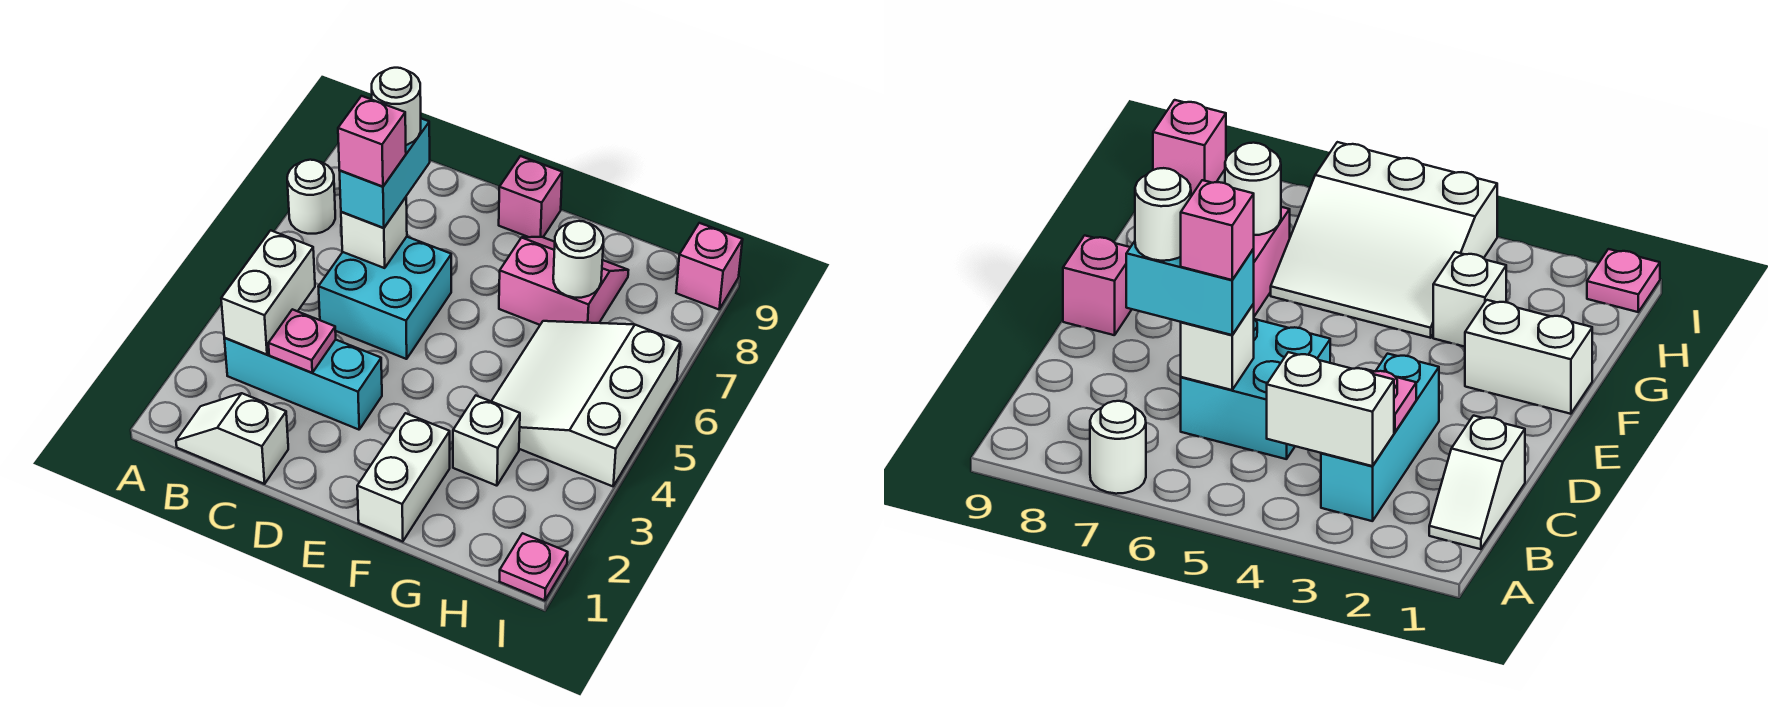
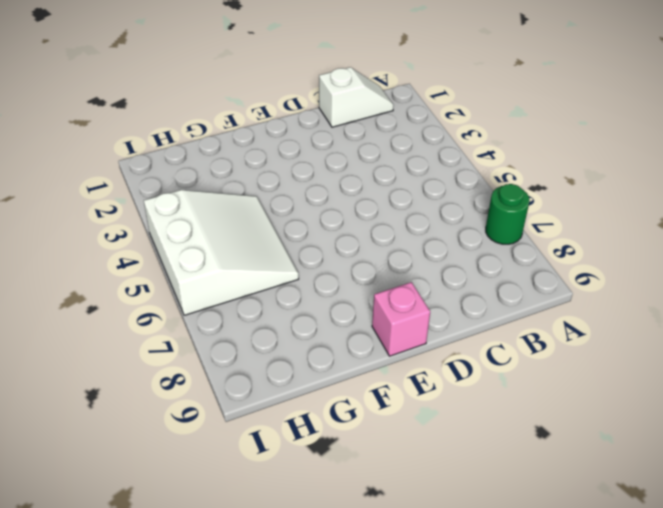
green round brick A7 level 1 -> white round brick A7 level 1
none -> cyan brick B3:D3 level 1
none -> cyan brick C5:D6 level 1
none -> white brick F1:F2 level 1

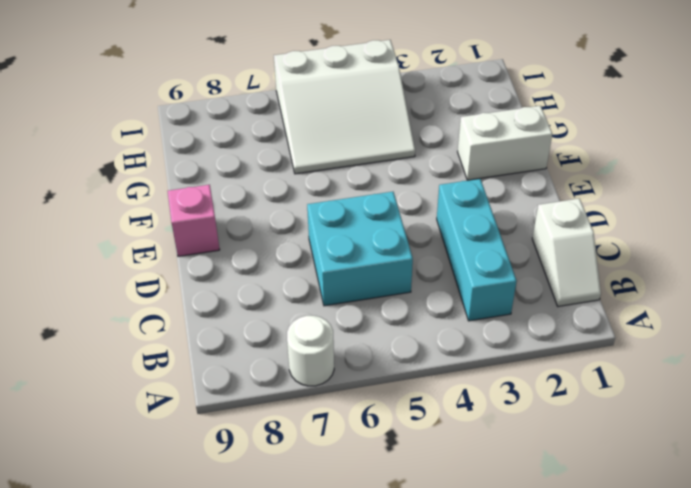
none -> pink slope F7:G8 level 1 top 7
none -> white brick G3 level 1
none -> pink plate I1 level 1

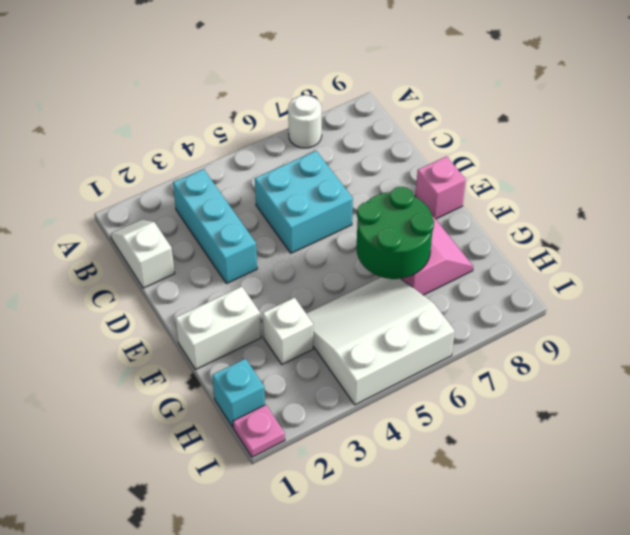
green round brick F6:G7 level 2 -> white round brick G7 level 2
cyan brick H1 level 1 -> none
none -> pink brick I9 level 1
none -> white brick B3:B4 level 2
none -> pink plate C3 level 2

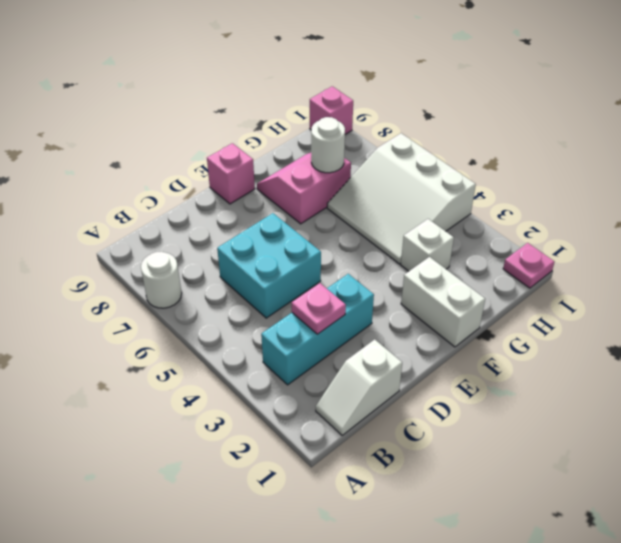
none -> white brick B3:B4 level 2
none -> white brick C6 level 2
none -> cyan brick C6:C7 level 3

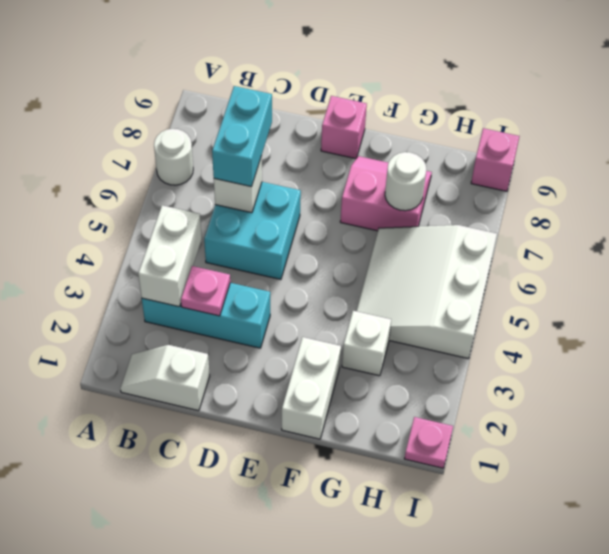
none -> pink brick C6 level 4
none -> white round brick C7 level 4

